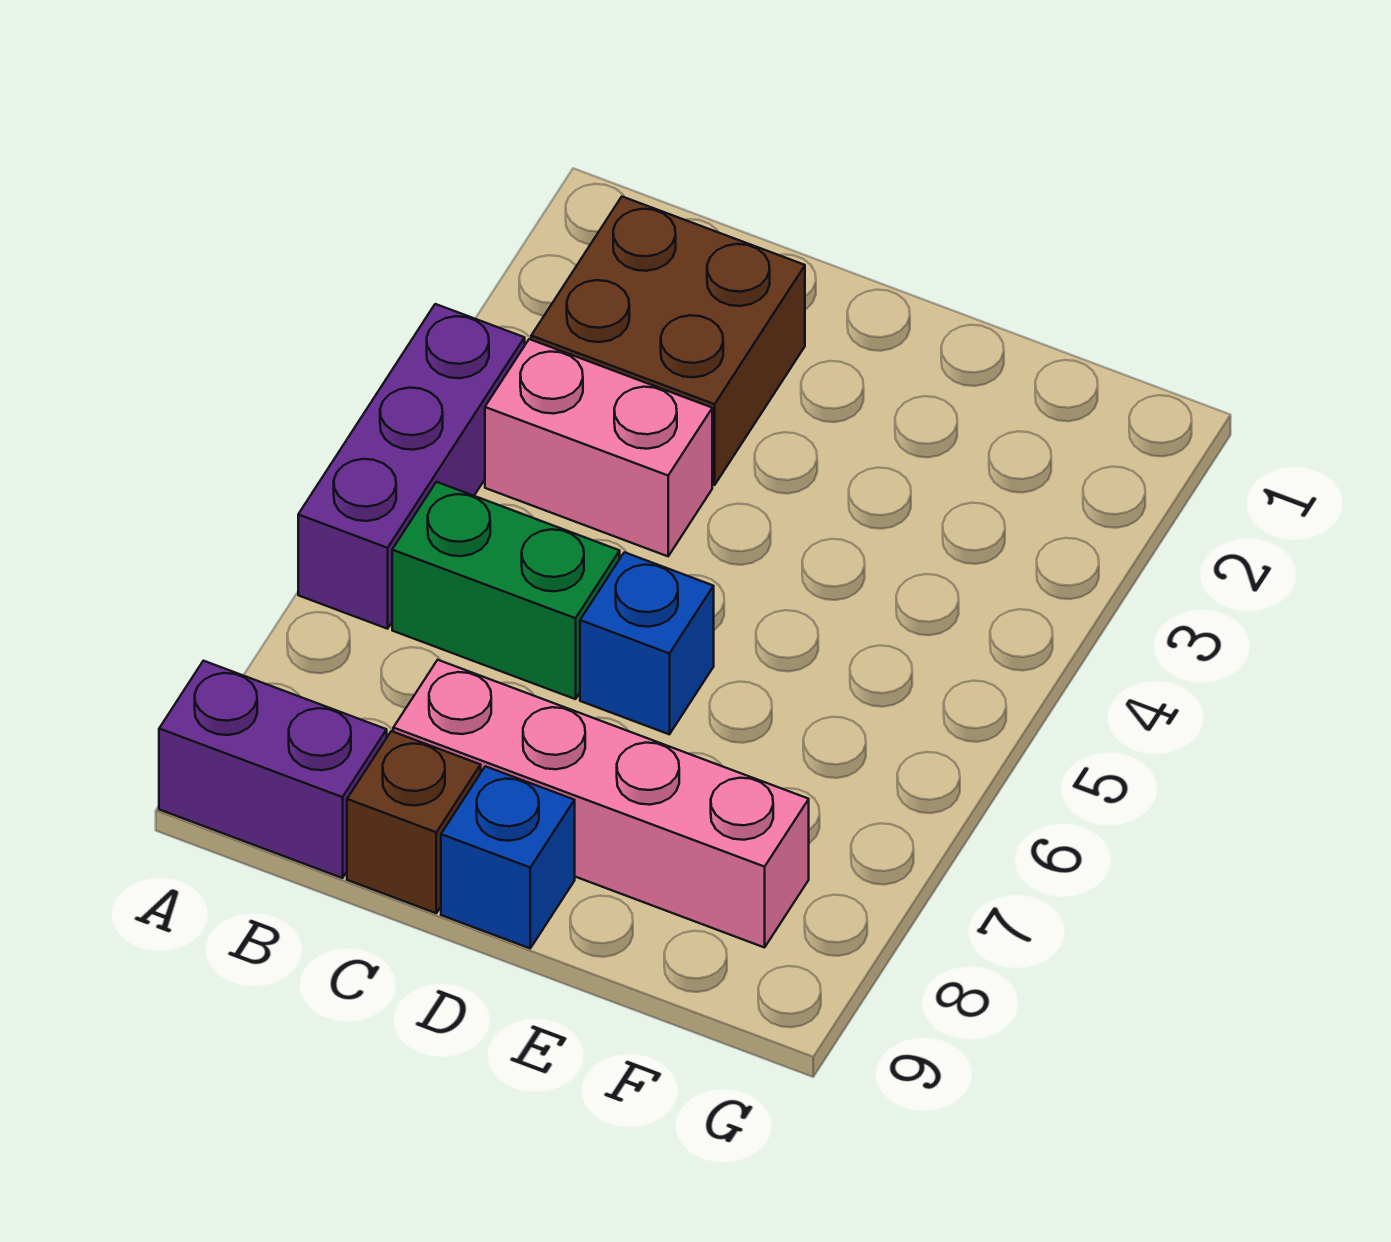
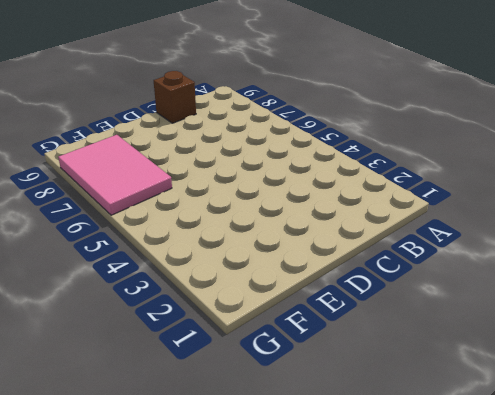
pink tile F6:G8 level 1 -> pink brick C8:F8 level 1
none -> purple brick A4:A6 level 1
none -> purple brick A9:B9 level 1

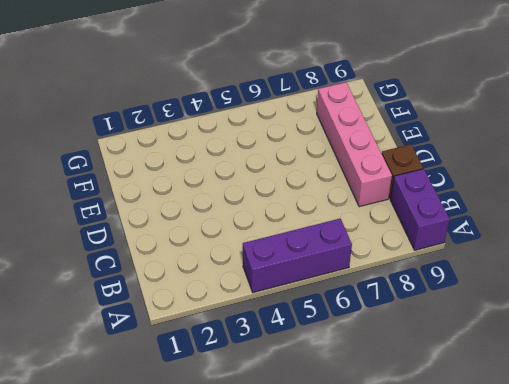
none -> brown brick B2:C3 level 1
none -> pink brick B4:C4 level 1

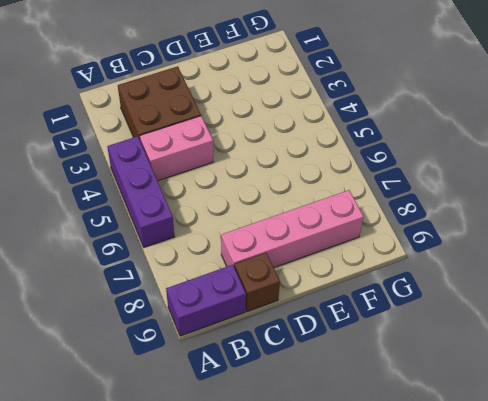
none -> green brick B6:C6 level 1
none -> blue brick D6 level 1

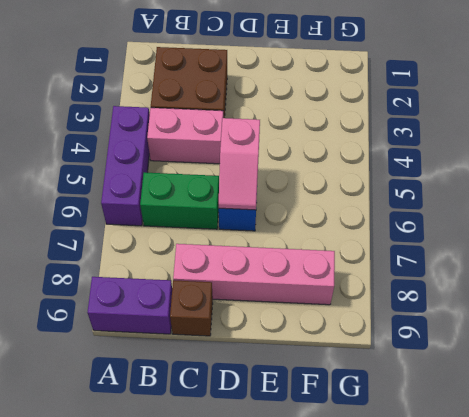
pink slope D5:D6 level 2 top 5 -> none
none -> blue brick D9 level 1

